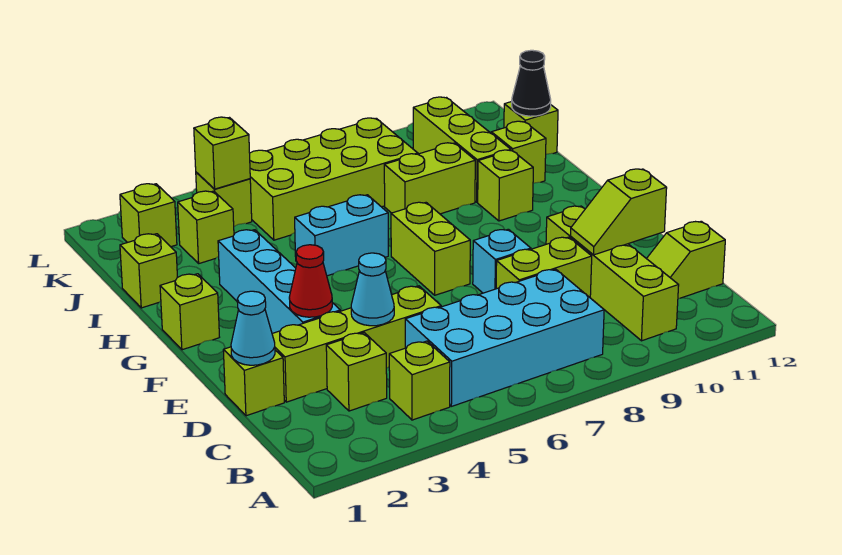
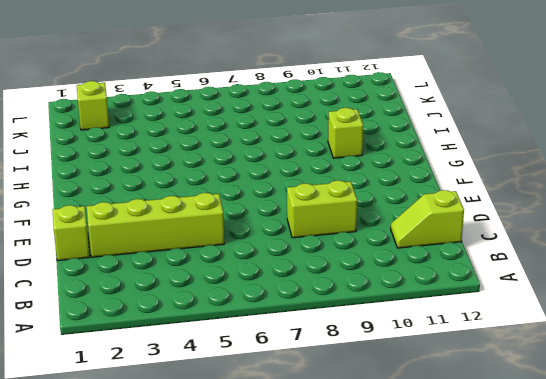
none -> lime brick B4 level 1
none -> cyan brick B5:C8 level 1
none -> lime brick B10:E10 level 1

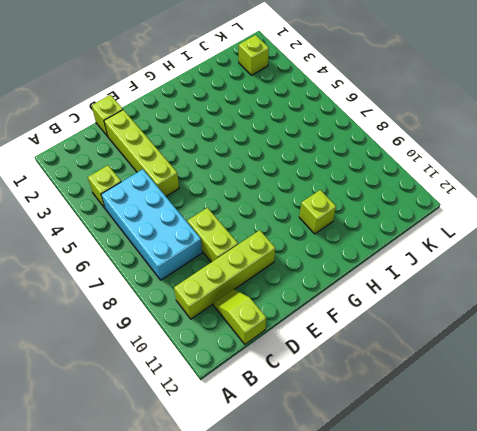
none -> lime brick C3 level 1
none -> cyan brick E3:H3 level 1
none -> cyan brick E8 level 1

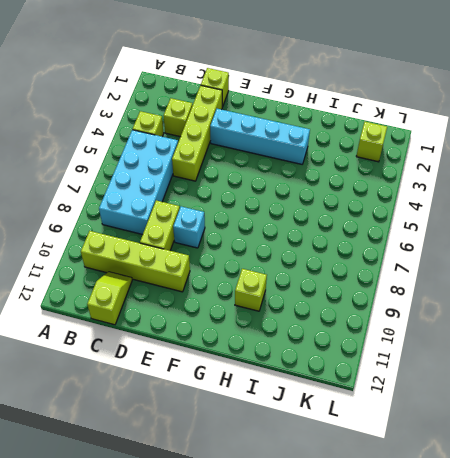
none -> lime brick F7:G7 level 1
none -> lime brick G1 level 1
none -> cyan brick H5:H6 level 1

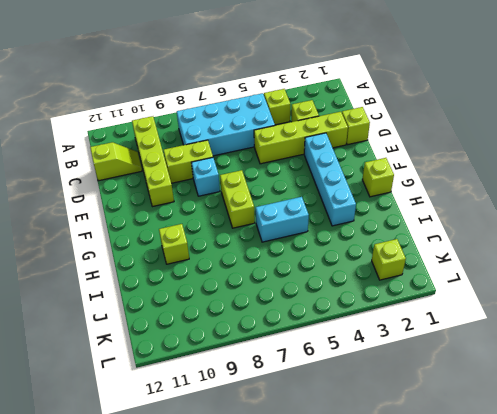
none -> lime brick I1 level 1
none -> lime brick I8:I9 level 1
none -> lime brick I10:K10 level 1

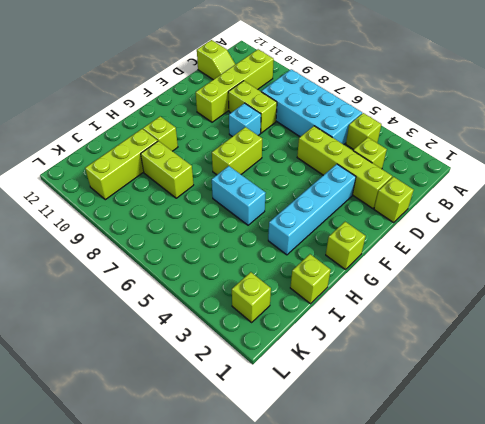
none -> lime brick I11 level 1
none -> lime brick J3 level 1
none -> lime brick J5:K8 level 1

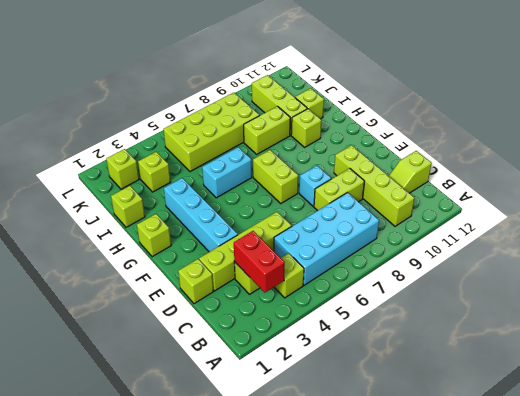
red brick B3:C3 level 2 -> none
none -> lime brick J12 level 1
none -> lime brick K4 level 1
none -> cyan cone D1 level 2

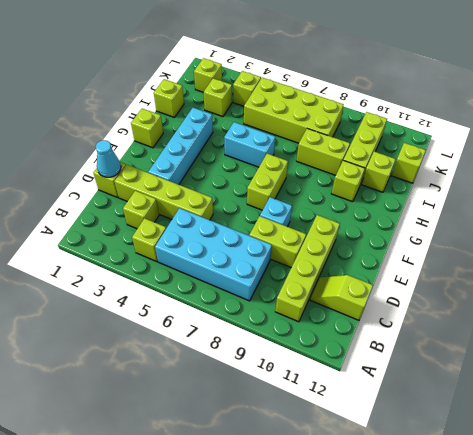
none -> cyan cone D4 level 2
none -> lime slope D10:D11 level 2 top 11
none -> red cone E3 level 2

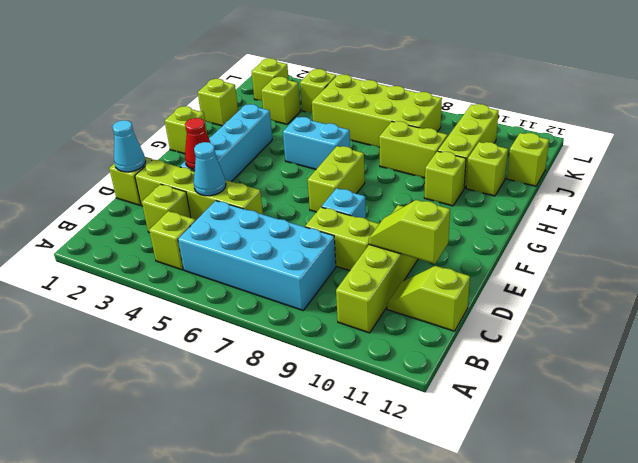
none -> black cone J12 level 2
none -> lime brick K4 level 2

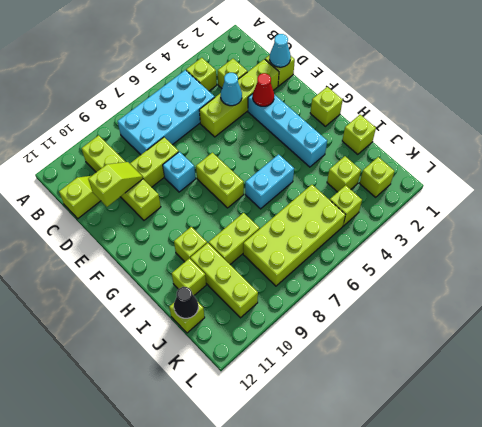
none -> lime brick K4 level 2

